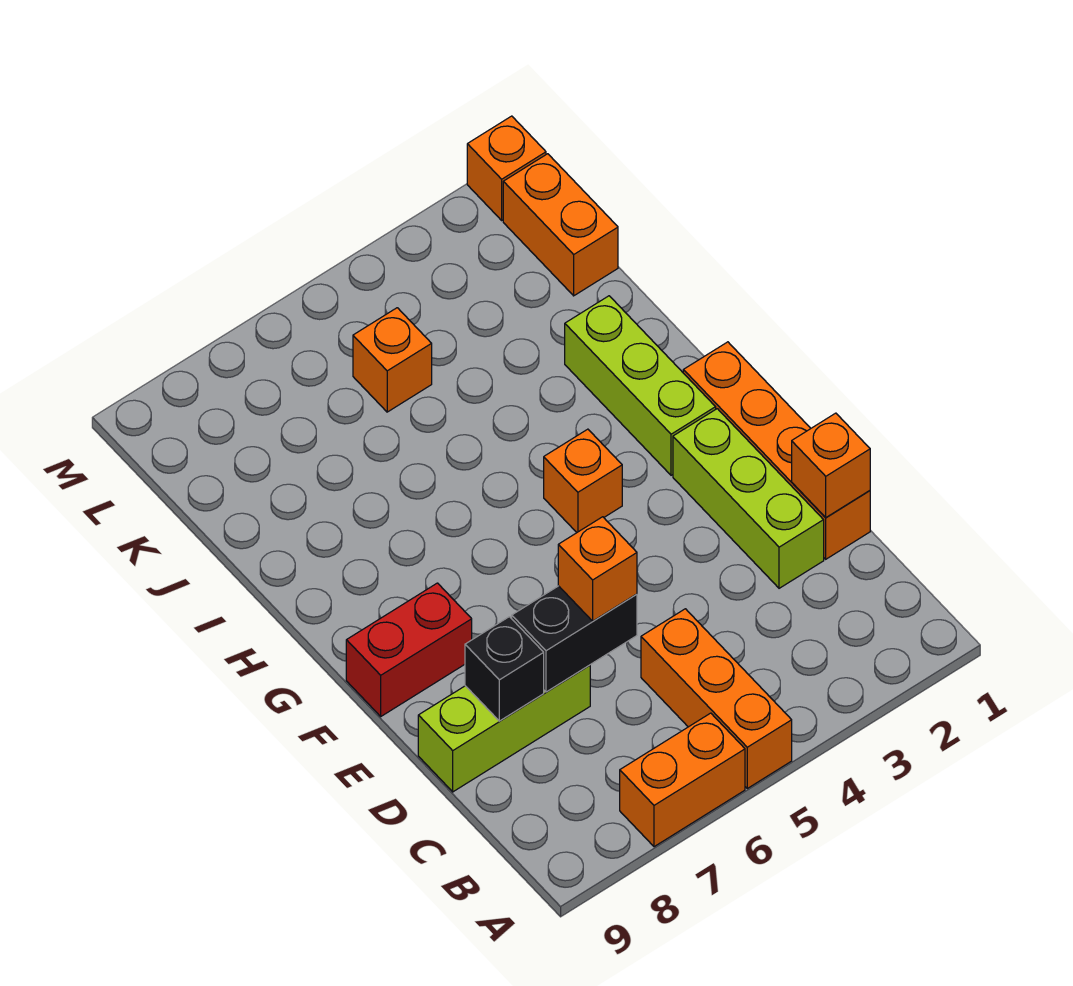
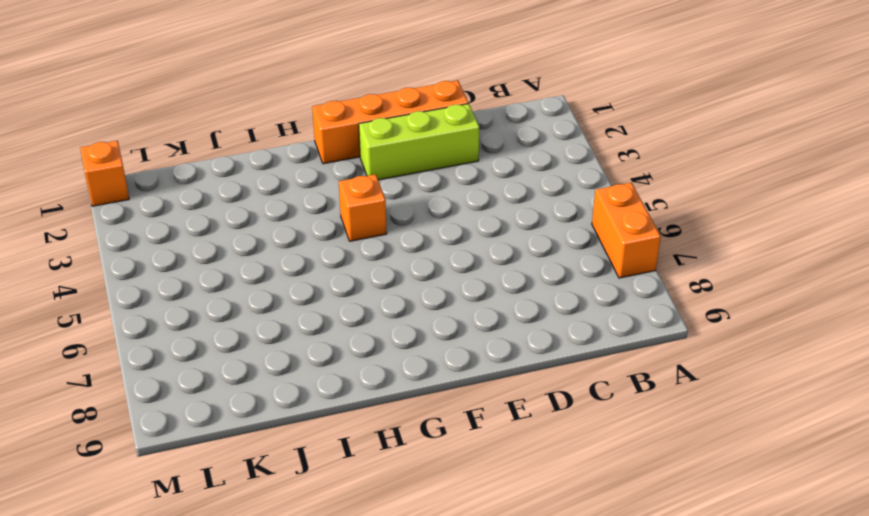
none -> orange brick A5:C5 level 1
none -> lime brick D7:D9 level 1
none -> red brick F8:F9 level 1

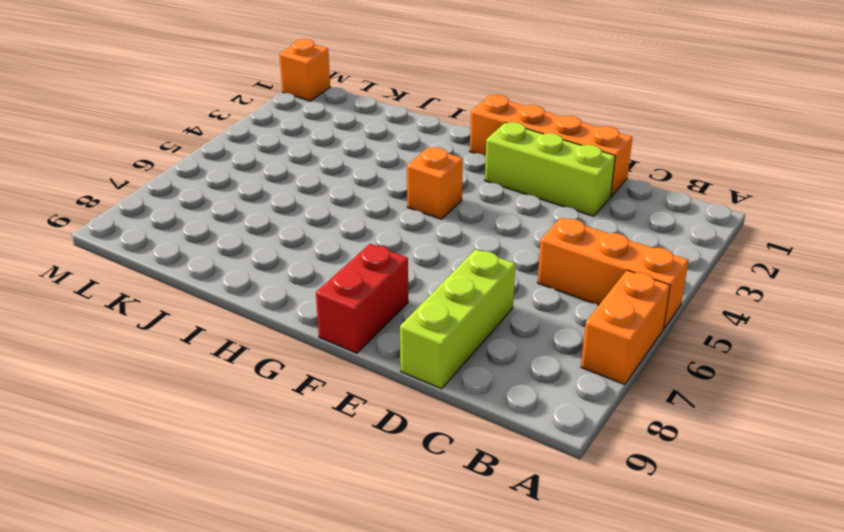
none -> lime brick G2:I2 level 1
none -> orange brick K1:L1 level 1
none -> orange brick K5 level 1

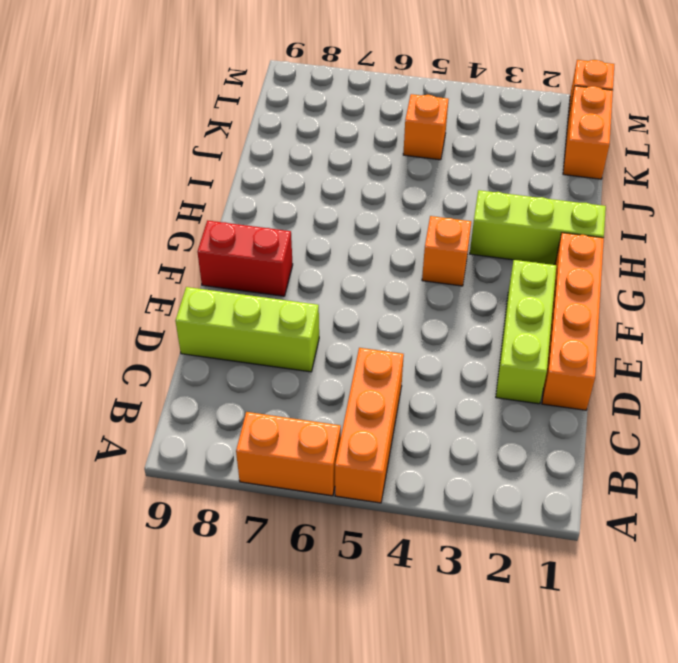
lime brick H1:H3 level 1 -> lime brick G2:I2 level 1
none -> orange brick D1 level 2
none -> black brick D6:D7 level 2
none -> black brick D8 level 2

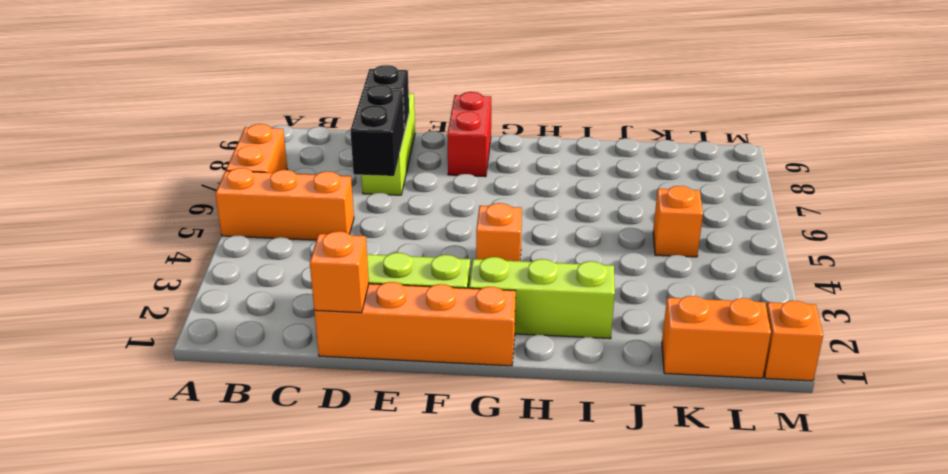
none -> orange brick D6 level 3

